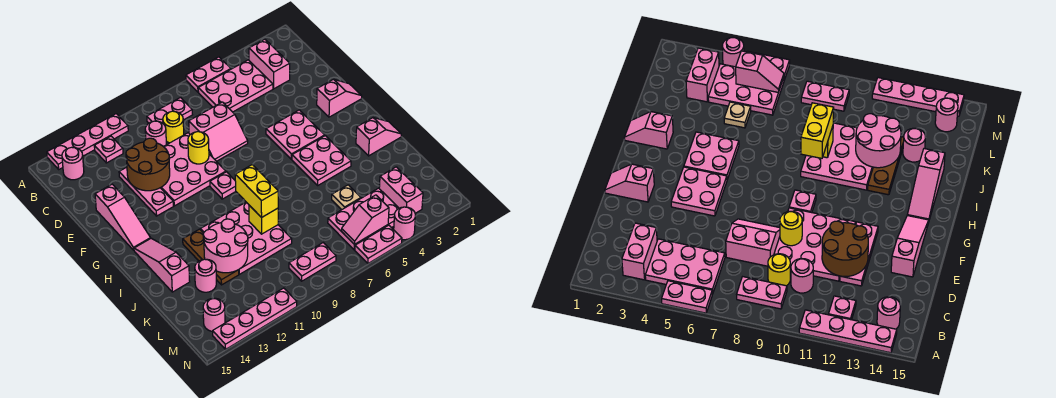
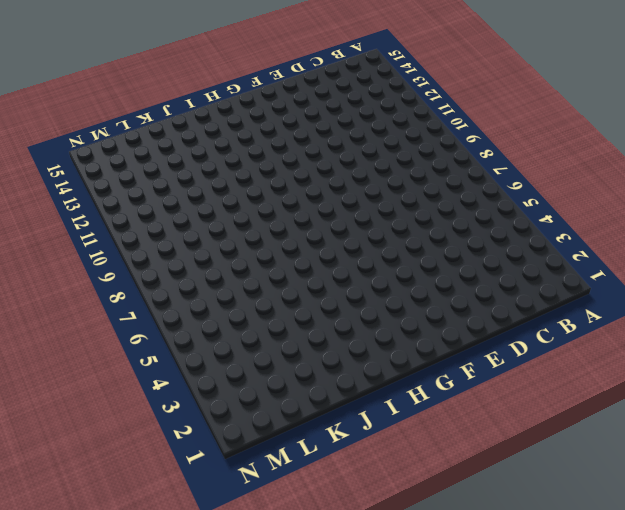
none -> pink plate A5:A6 level 1
none -> pink plate A11:A14 level 1
none -> pink brick B3:C3 level 1
none -> pink plate B4:C6 level 1

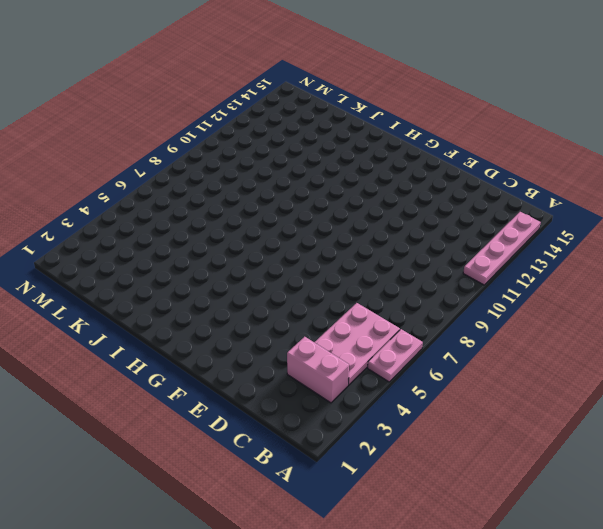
none -> pink plate B8:B9 level 1
none -> pink plate B12 level 1
none -> pink round brick B14 level 1
none -> yellow round brick C9 level 1

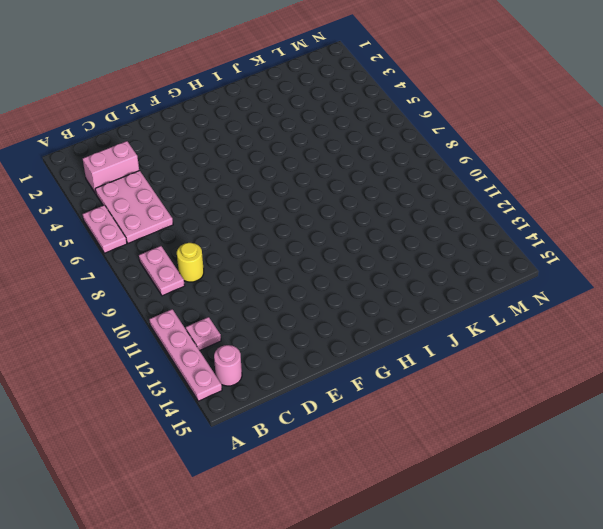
none -> pink round brick C10 level 1
none -> pink slope D7:E8 level 1 top D
none -> pink plate D9:F11 level 1
none -> pink plate D12:F12 level 1

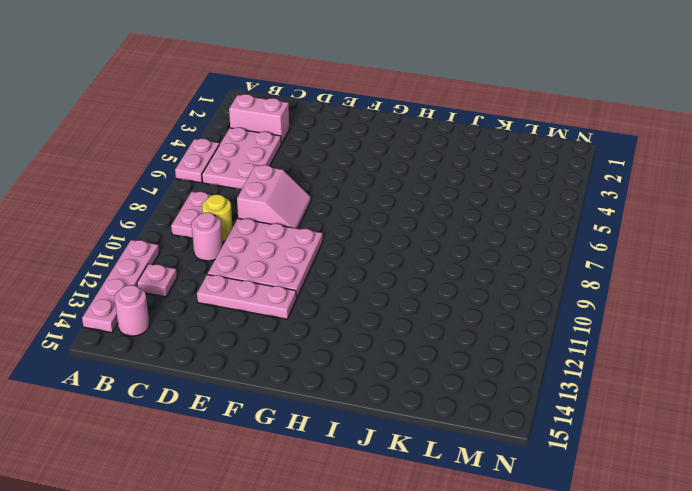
none -> pink slope E14:G14 level 1 top E
none -> pink slope F1:F2 level 1 top 2
none -> pink plate F4:G5 level 1
none -> pink plate G9 level 1

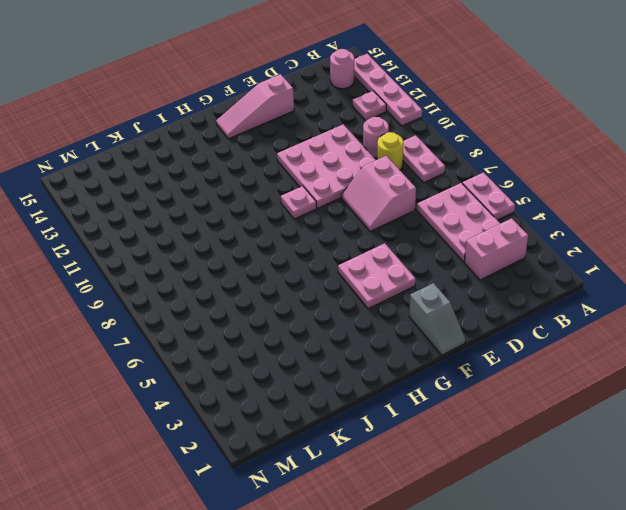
grey slope F1:F2 level 1 top 2 -> pink slope F1:F2 level 1 top 2
none -> pink plate D12:F12 level 1
none -> pink plate H4:I5 level 1
none -> pink slope H14:J14 level 1 top J
none -> pink slope I1:I2 level 1 top 2

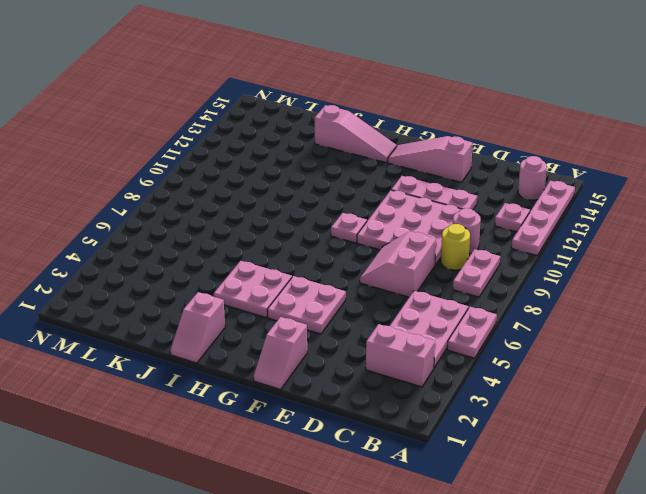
none -> pink plate I9:K11 level 1
none -> brown plate I12:K12 level 1
none -> tan plate K5 level 1
none -> pink round brick K13 level 1

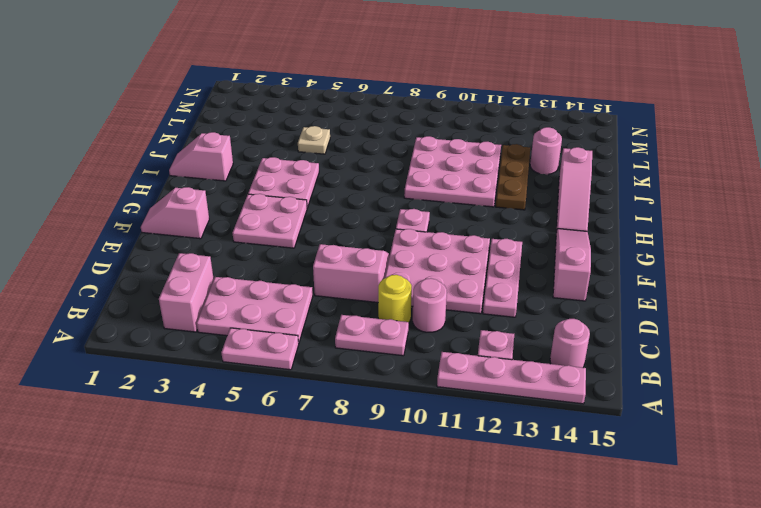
none -> pink brick L3:M3 level 1
none -> pink plate L4:M6 level 1
none -> pink plate M8:M9 level 1
none -> pink round brick M14 level 1

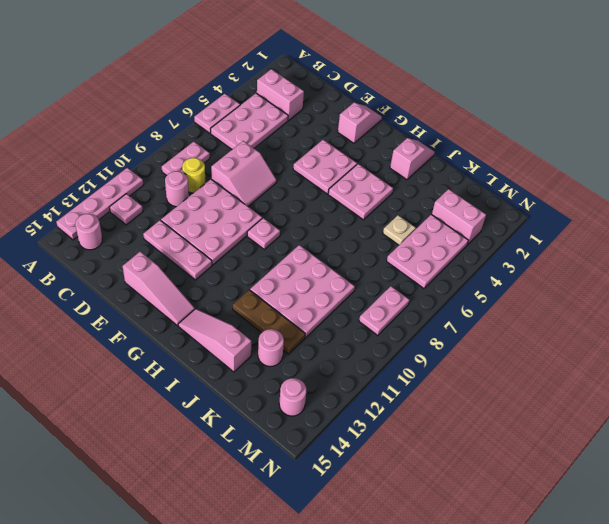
none -> pink round brick N4 level 1
none -> pink plate N5:N6 level 1
none -> pink plate N11:N14 level 1
none -> brown round brick D11:E12 level 2

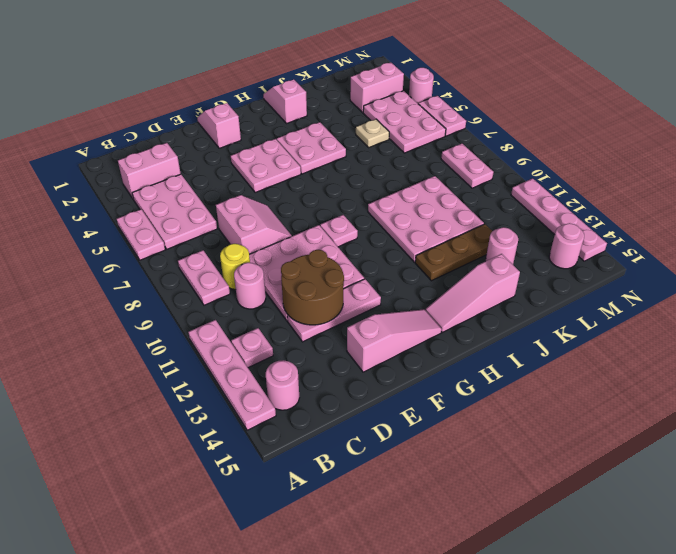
none -> yellow round brick E9 level 2
none -> yellow brick J9 level 2
none -> pink round brick J11:K12 level 2
none -> pink slope M5:M6 level 2 top 5

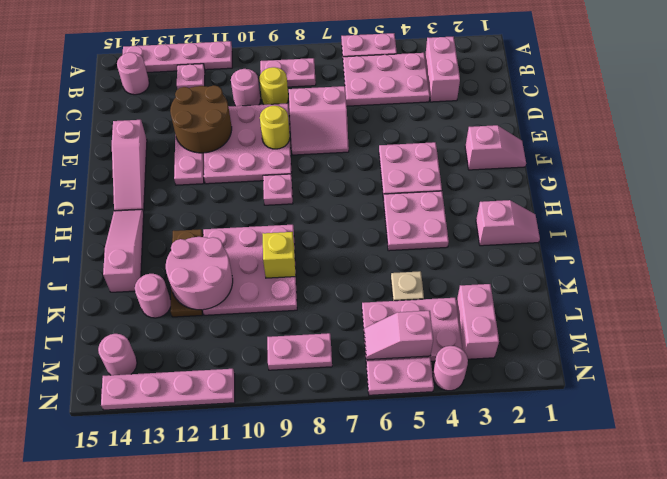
none -> yellow brick I9:J9 level 3

